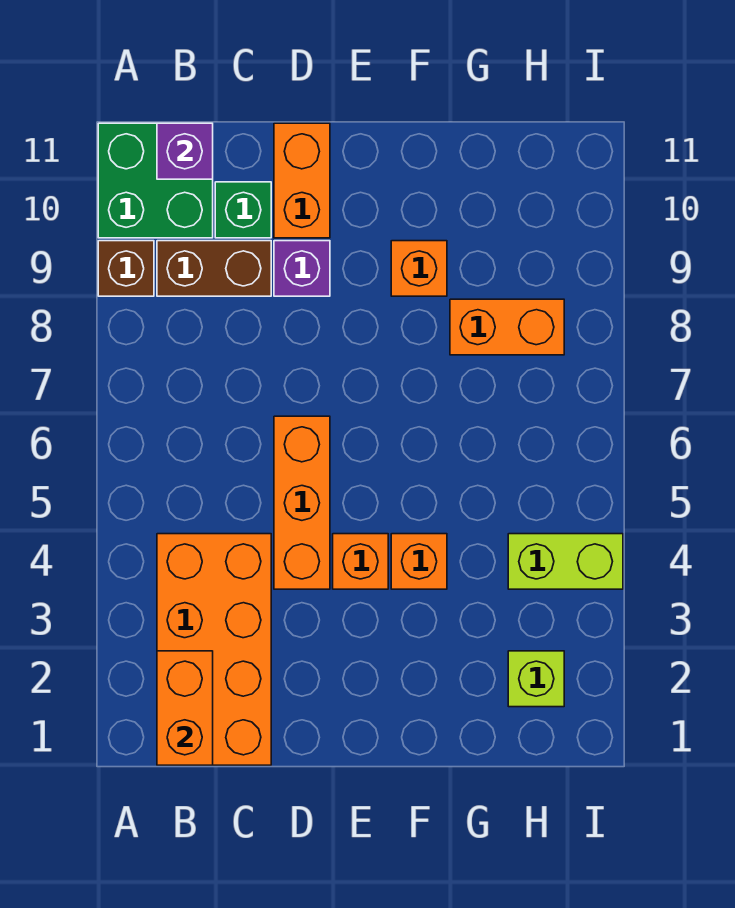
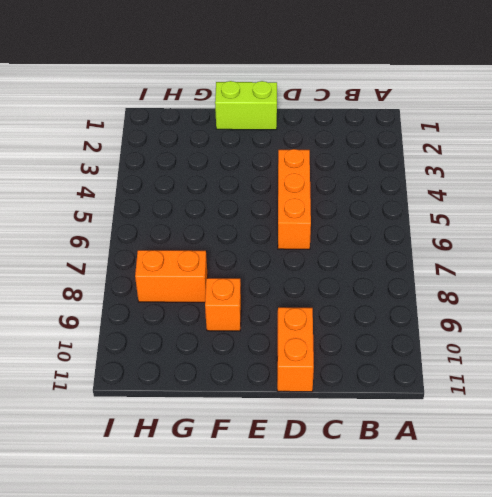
lime brick E1:F1 level 1 -> lime brick H4:I4 level 1
none -> brown brick A9 level 1
none -> green brick A10:B11 level 1
none -> orange brick B1:C4 level 1

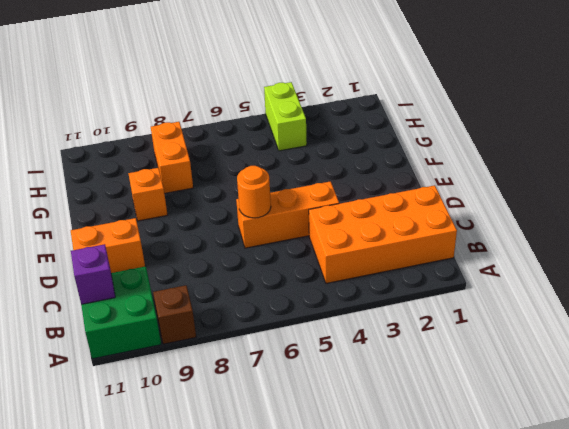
orange round brick D6 level 2 -> none
none -> brown brick B9:C9 level 1
none -> green brick C10 level 1
none -> purple brick D9 level 1

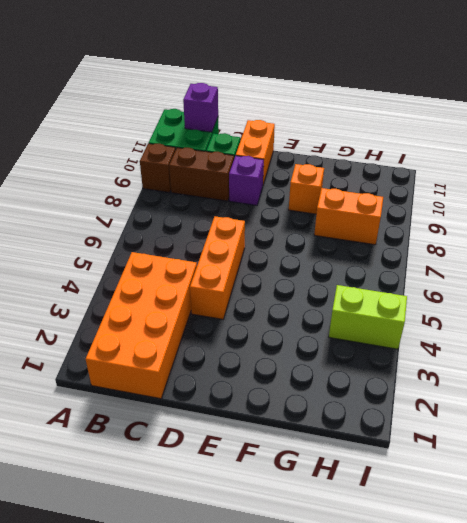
none -> orange brick E4 level 1
none -> orange brick F4 level 1
none -> lime brick H2 level 1

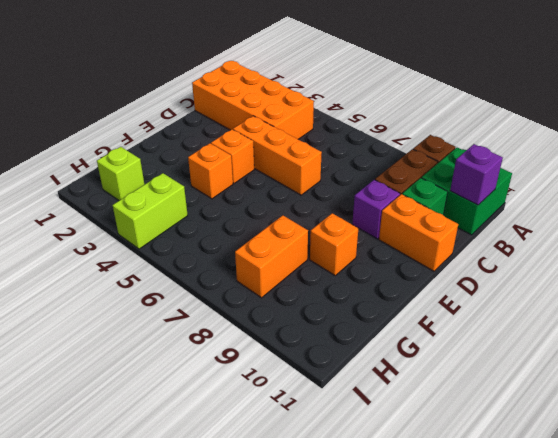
none -> orange brick B1:B2 level 2

